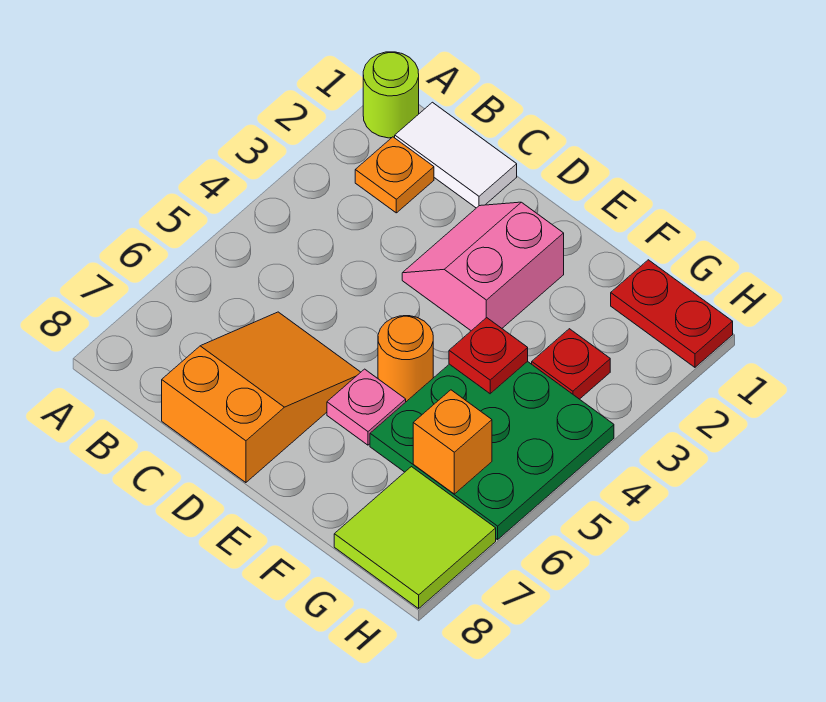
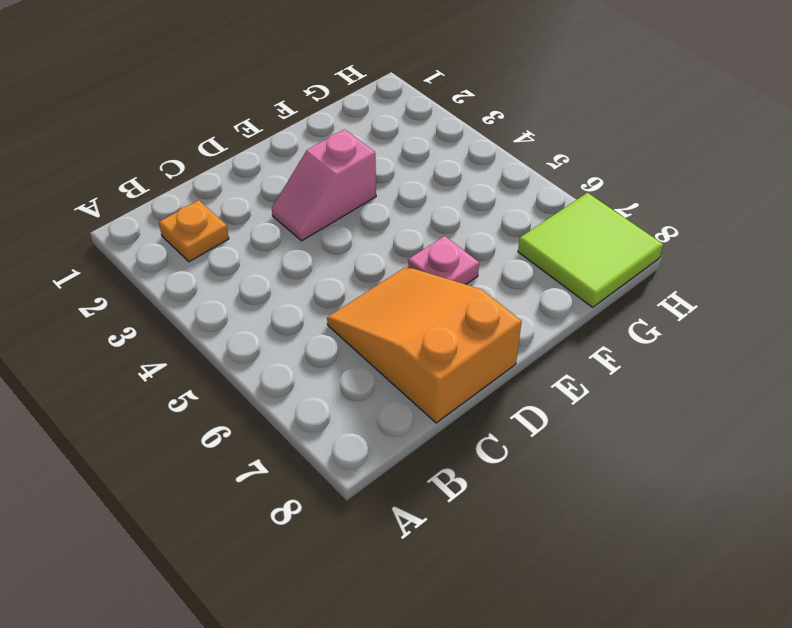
pink slope D3:E3 level 1 top E -> pink slope D2:E3 level 1 top E
none -> lime round brick A1 level 1
none -> white tile B1:C1 level 1
none -> orange round brick E5 level 1

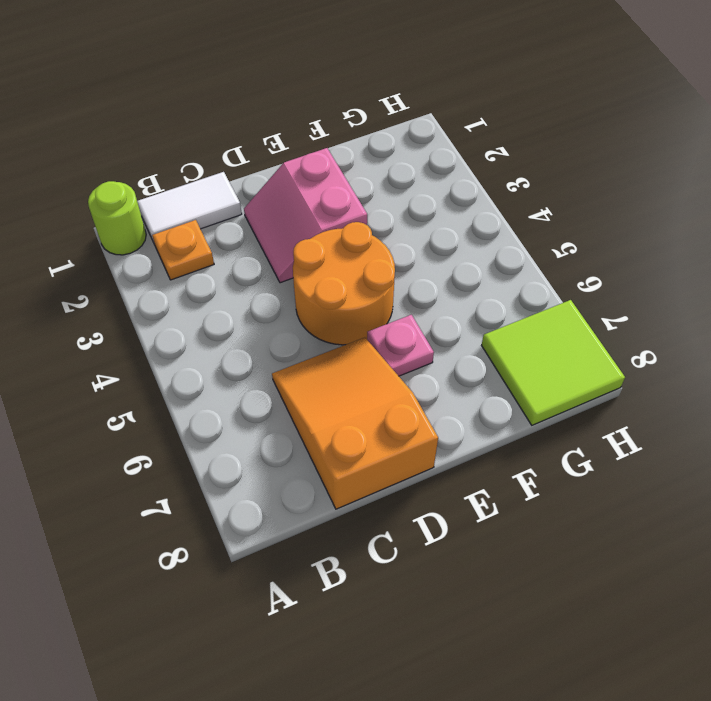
orange round brick D4:E5 level 1 -> orange round brick E5 level 1
none -> green plate F4:H6 level 1
none -> red plate G1:H1 level 1
none -> red plate G3 level 1

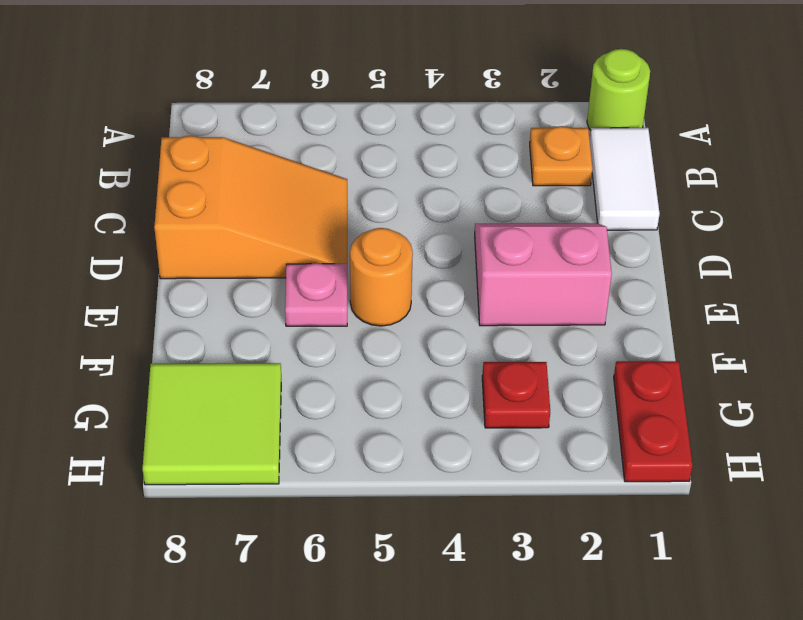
none -> green plate F4:H6 level 1
none -> red plate F4 level 2
none -> orange brick G6 level 2

